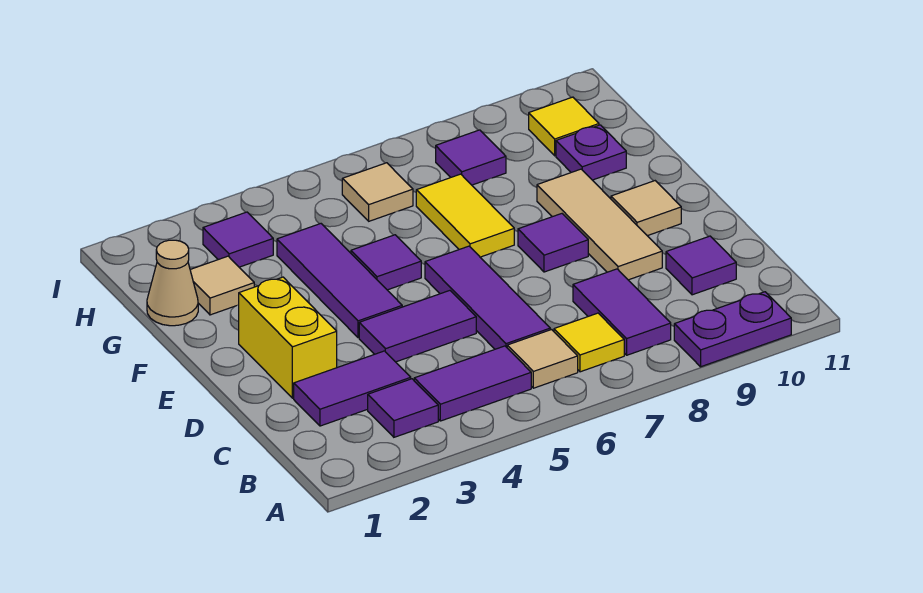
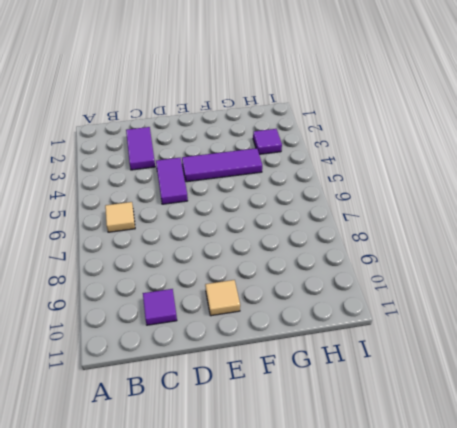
none -> purple plate A9:A10 level 1
none -> purple tile B3 level 1
none -> purple tile B4:B5 level 1

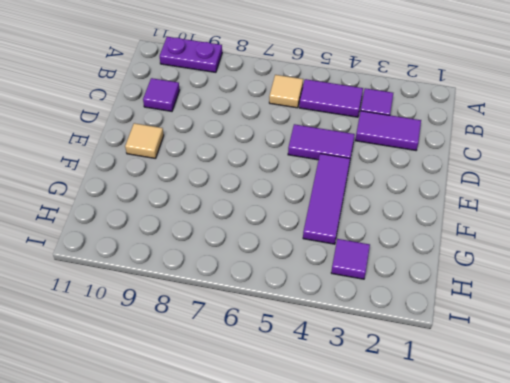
none -> yellow tile B7 level 1
none -> purple tile B8:C8 level 1
none -> purple tile C6:E6 level 1

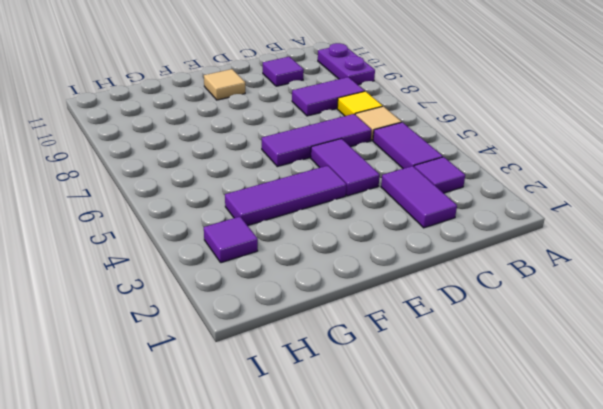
none -> yellow brick D2:E2 level 1
none -> tan tile D9:F9 level 1
none -> purple tile E8 level 1

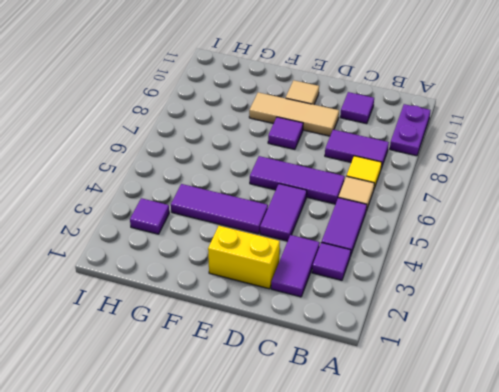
none -> purple tile F5 level 1
none -> yellow tile F7:G7 level 1
none -> tan cone G1 level 1

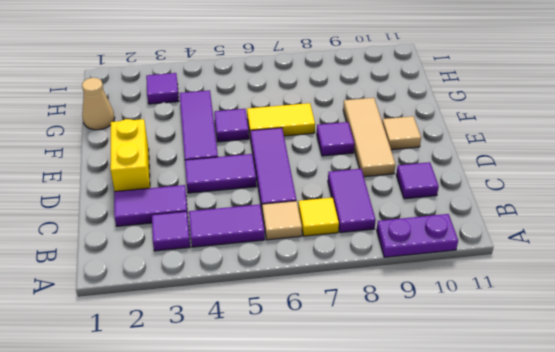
yellow tile F6:F7 level 1 -> yellow tile F7:G7 level 1
none -> tan tile G2 level 1
none -> purple plate G10 level 1
none -> tan tile H6 level 1

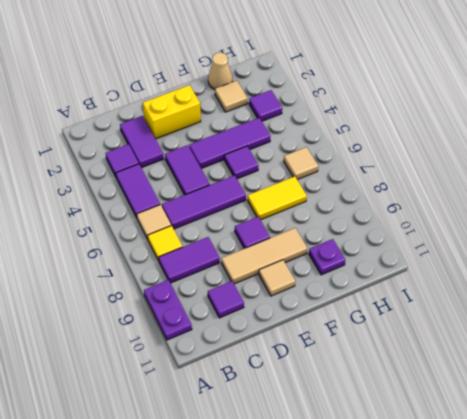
none -> purple tile H8 level 1
none -> yellow tile H10 level 1

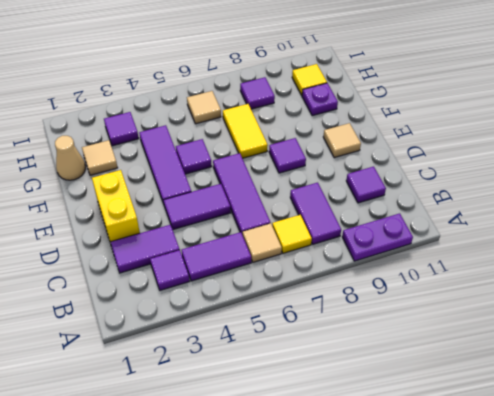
none -> tan tile D9:F9 level 1

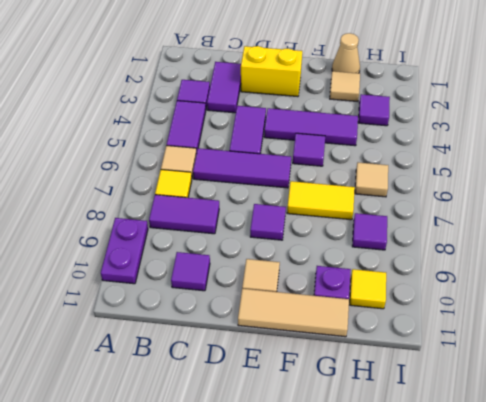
tan tile E11:G11 level 1 -> tan tile D9:F9 level 1

